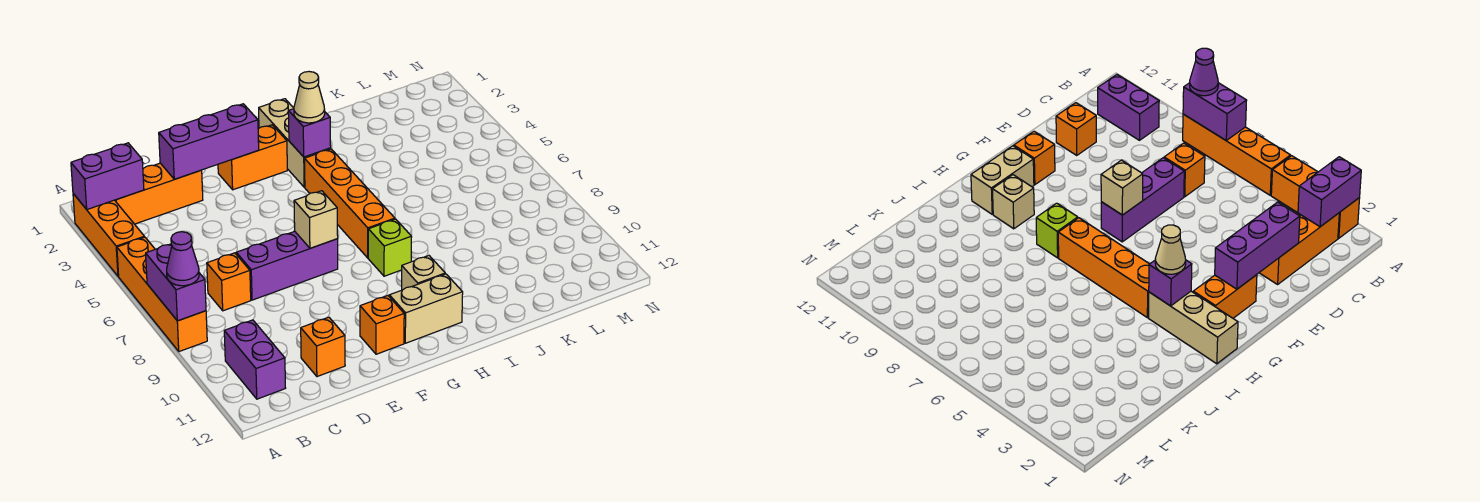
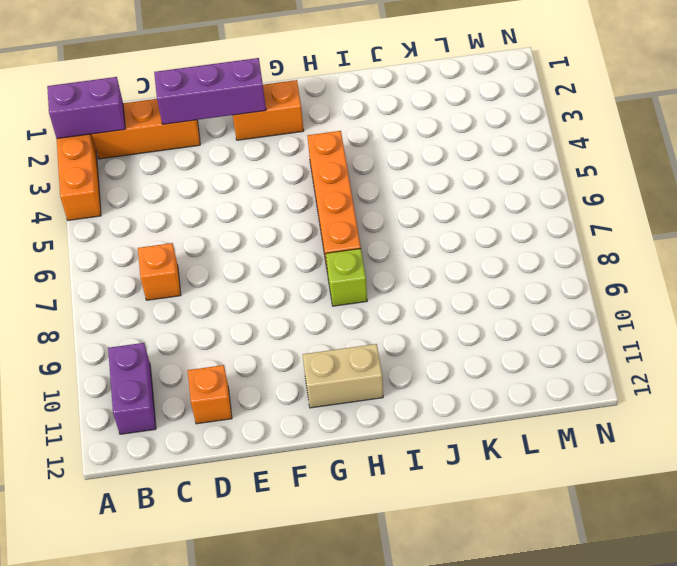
none -> orange brick A5:A8 level 1
none -> purple brick D7:F7 level 1
none -> orange brick F11 level 1

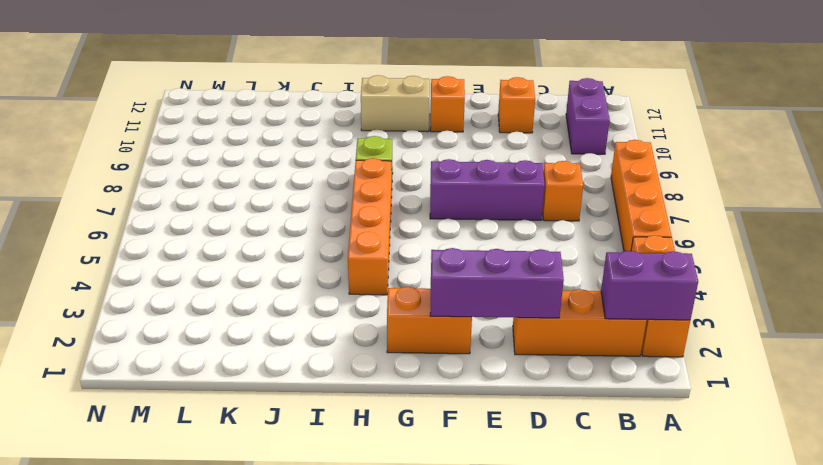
none -> tan brick H1:H3 level 1
none -> tan brick H10 level 1
none -> purple brick A7:A8 level 2

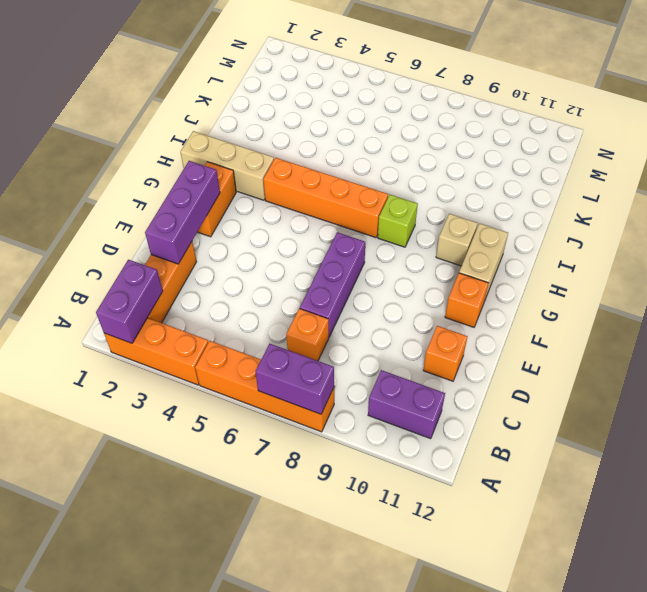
none -> tan brick F7 level 2
none -> purple brick H3 level 2
none -> purple cone A8 level 3

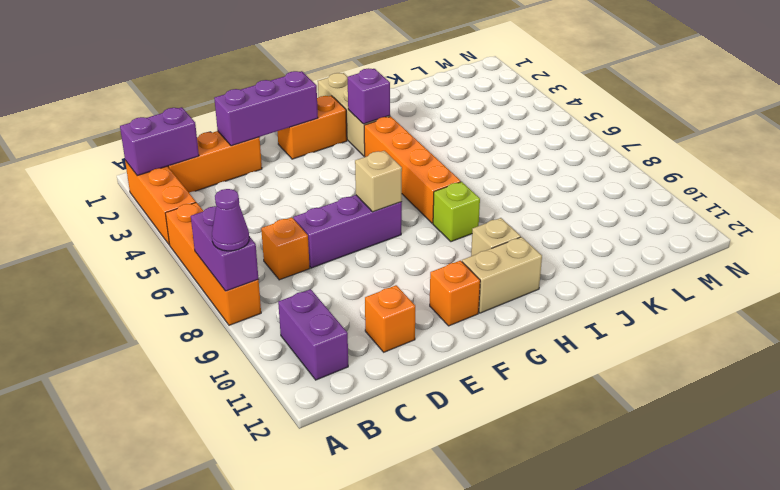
none -> tan cone H3 level 3

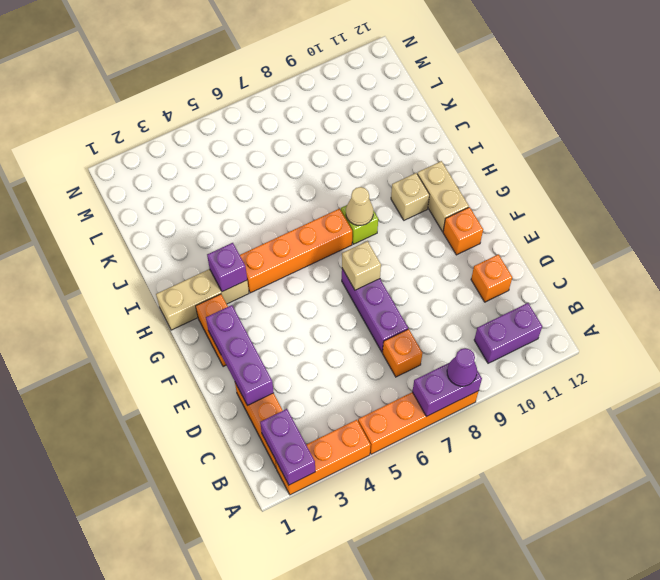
tan cone H8 level 2 -> tan cone H3 level 3

